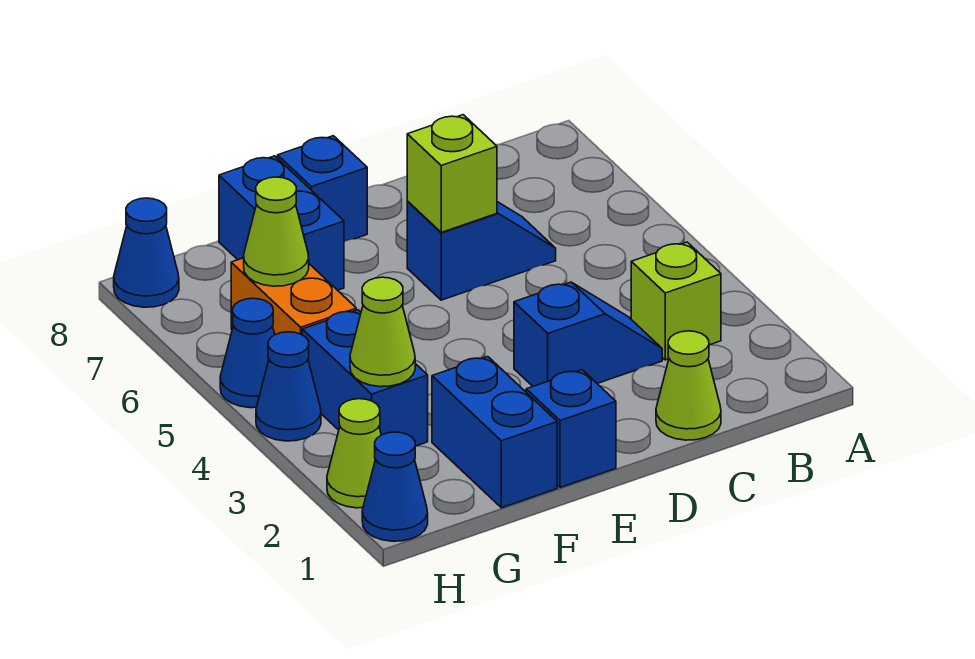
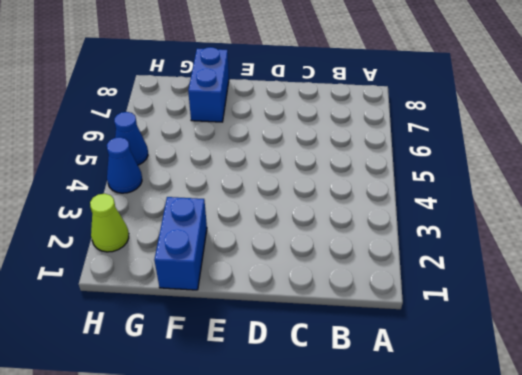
none -> lime brick B3 level 1
none -> lime cone C1 level 1
none -> blue slope C3:D3 level 1 top D

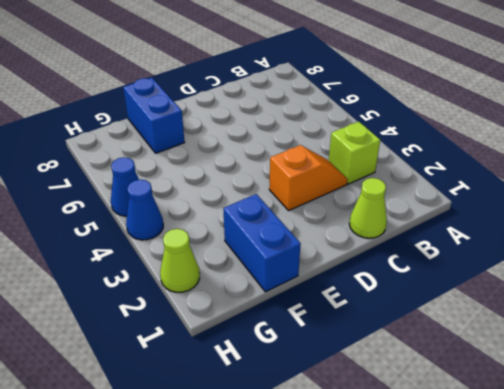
orange slope C3:D3 level 1 top D -> blue slope C3:D3 level 1 top D
none -> blue slope C6:D6 level 1 top D
none -> blue brick E1 level 1
none -> blue brick E8 level 1

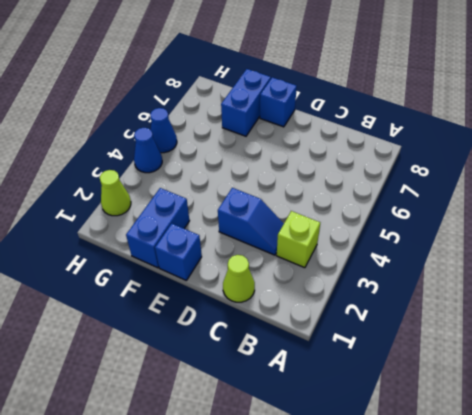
none -> blue slope C6:D6 level 1 top D
none -> blue brick G3:G4 level 1
none -> orange brick G5:G6 level 1

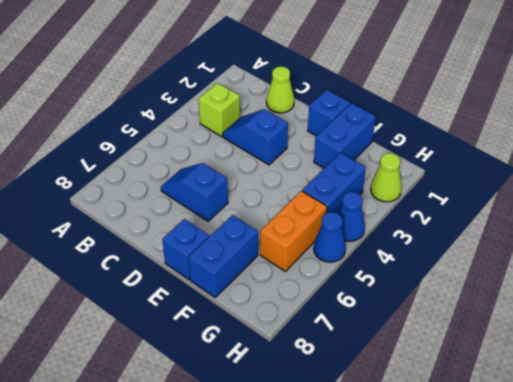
none -> blue cone H1 level 1
none -> blue cone H8 level 1
none -> lime brick D6 level 2

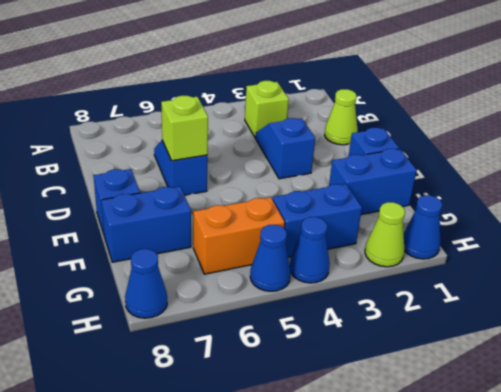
none -> lime cone G3 level 2
none -> lime cone G6 level 2

